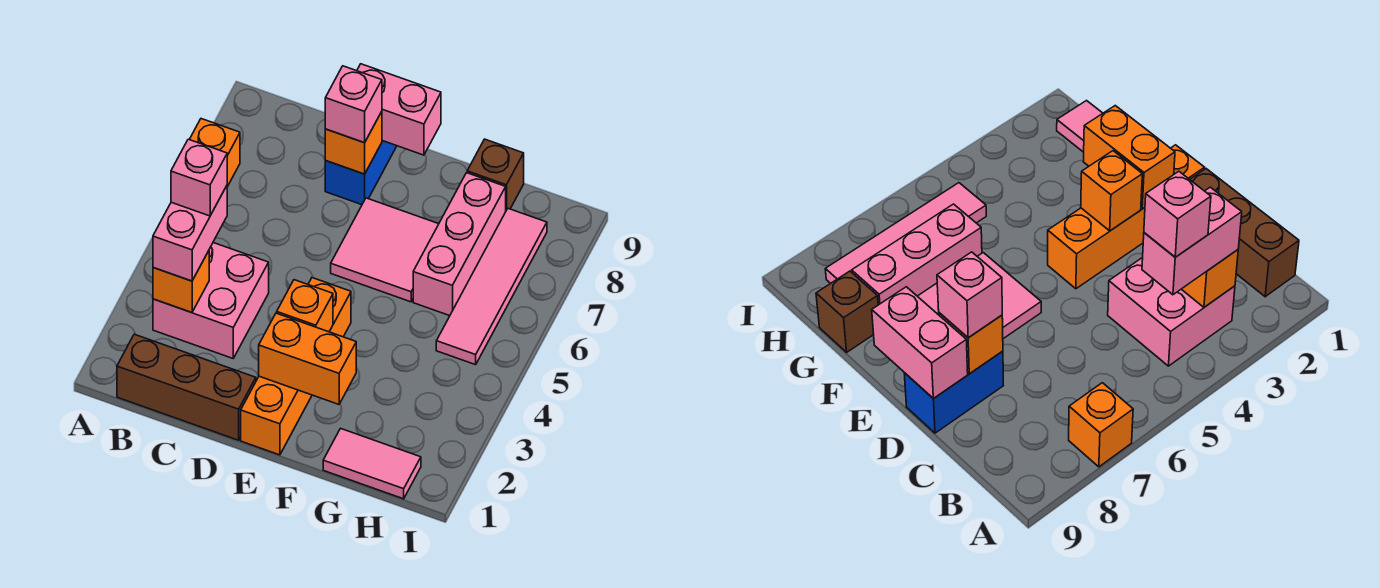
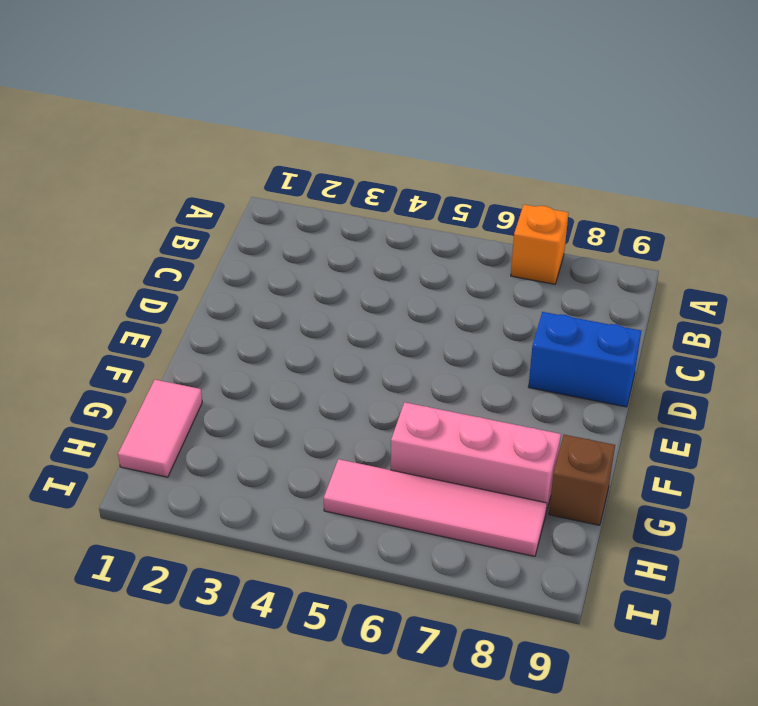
none -> brown brick B1:D1 level 1
none -> pink brick B3:C4 level 1
none -> orange brick E1:E4 level 1

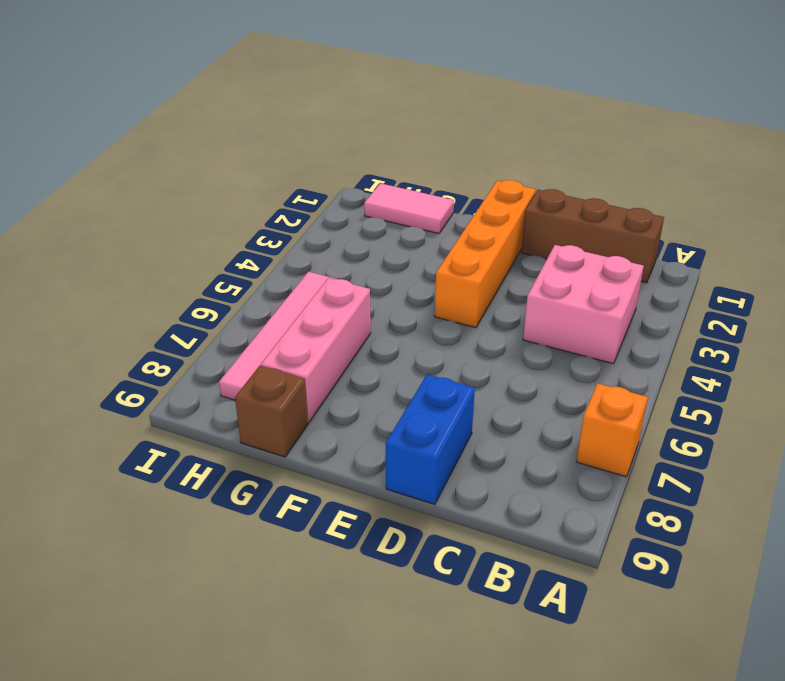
none -> pink tile E6:F7 level 1
none -> orange brick B3 level 2
none -> orange brick D8 level 2

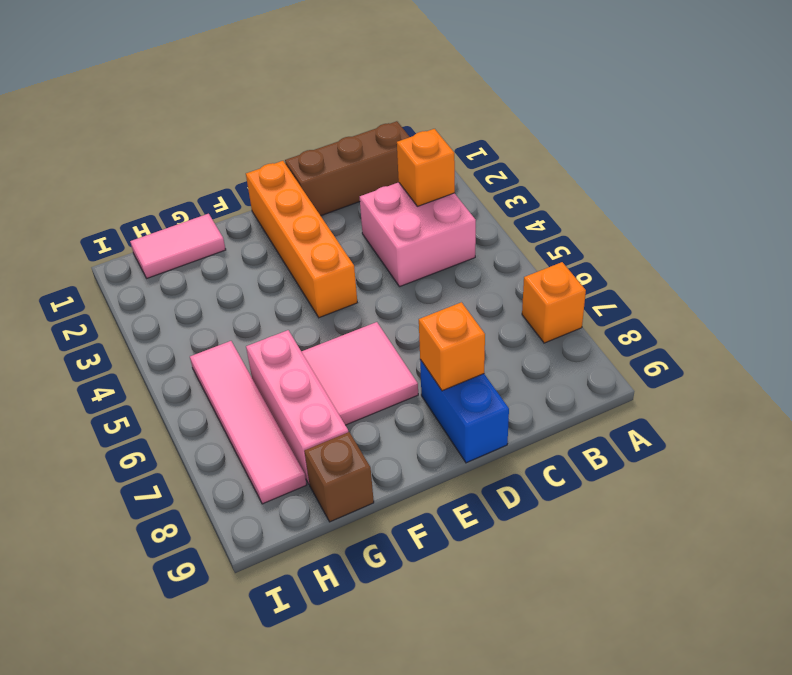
none -> pink brick D9:E9 level 2
none -> orange brick E2:F2 level 2
none -> orange brick E3 level 2

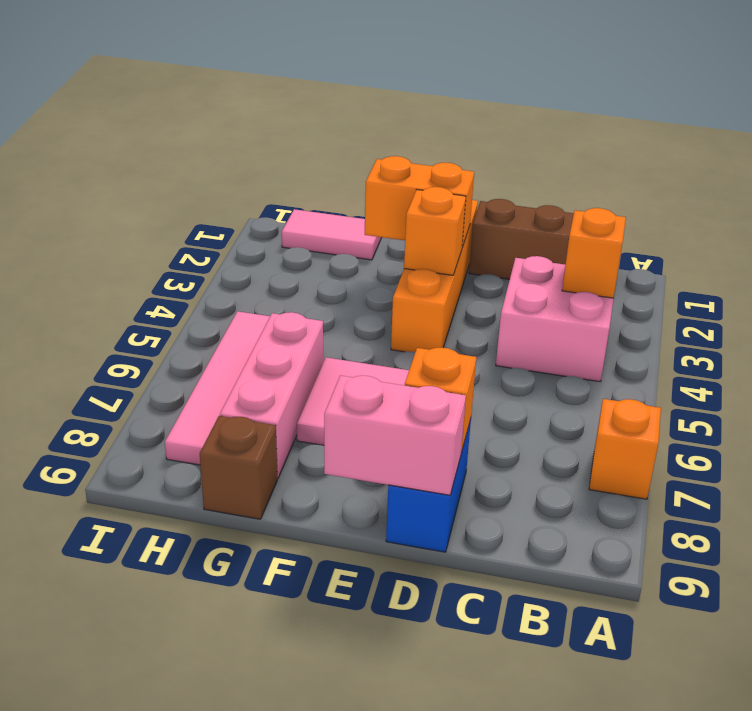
none -> pink brick B3:B4 level 3
none -> pink brick D8 level 3
none -> pink brick B4 level 4

